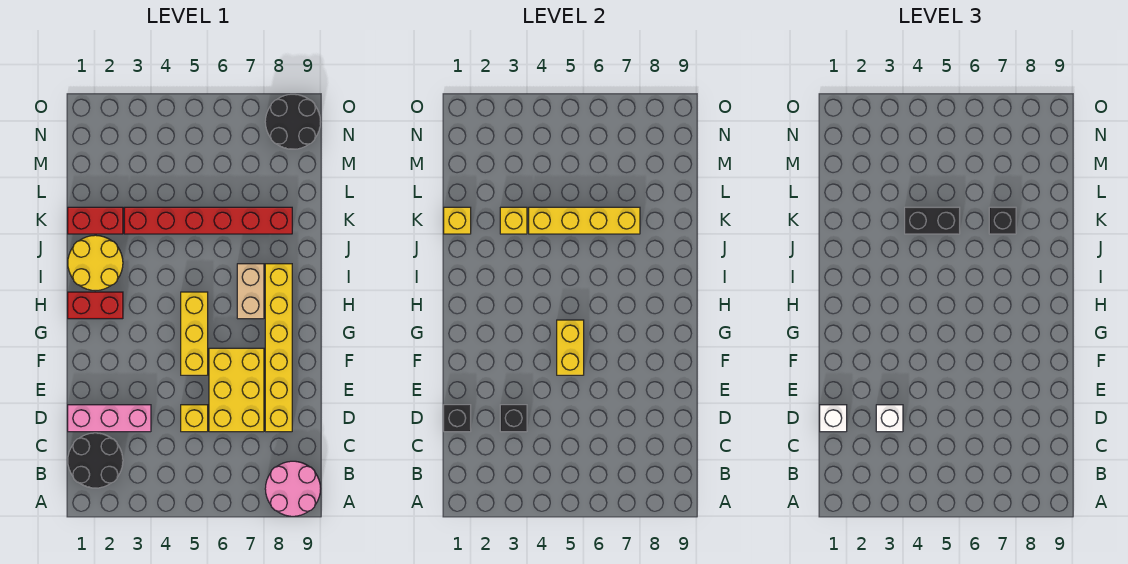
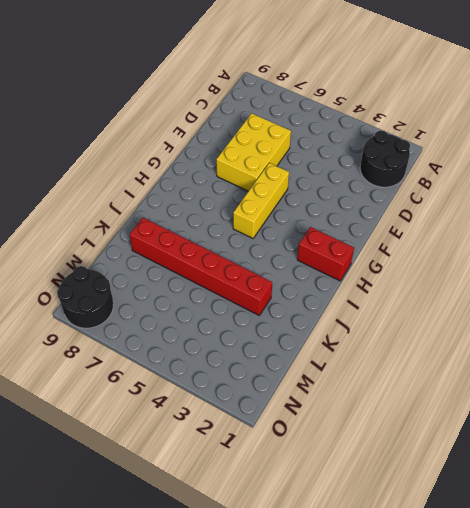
none -> pink round brick A8:B9 level 1
none -> pink brick D1:D3 level 1
none -> yellow brick D5 level 1

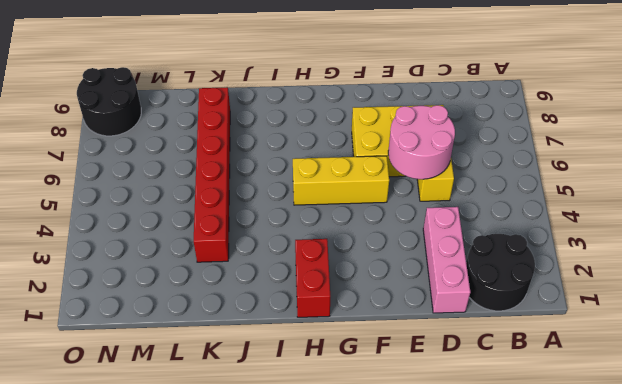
pink round brick D5:E6 level 2 -> pink round brick A8:B9 level 1
none -> yellow brick D8:I8 level 1
none -> tan brick H7:I7 level 1
none -> yellow round brick I1:J2 level 1

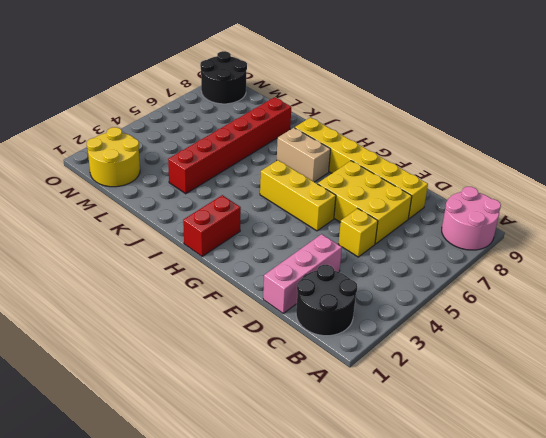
yellow round brick M1:N2 level 1 -> yellow round brick I1:J2 level 1
none -> red brick K1:K2 level 1
none -> black brick D1 level 2
none -> black brick D3 level 2

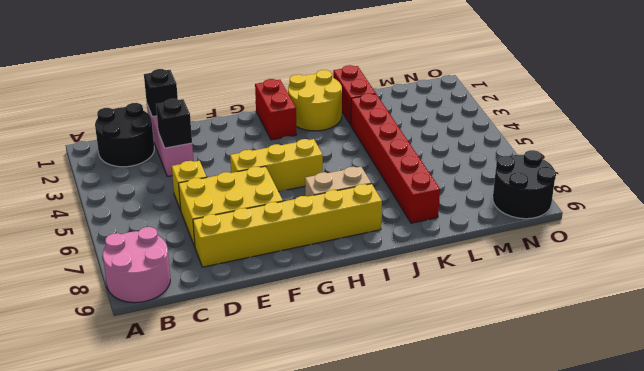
none -> yellow brick F5:G5 level 2
none -> yellow brick K1 level 2
none -> yellow brick K3 level 2

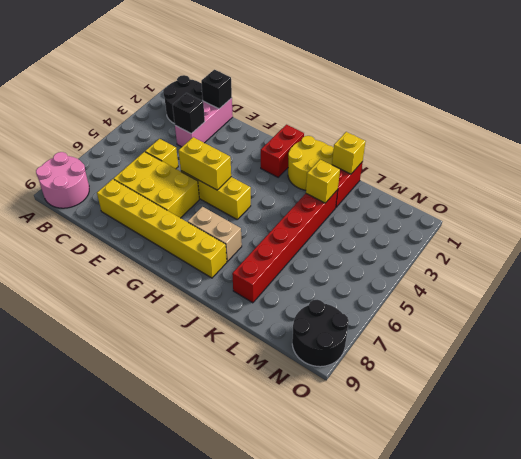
none -> yellow brick K4:K7 level 2
none -> white brick D1 level 3
none -> white brick D3 level 3

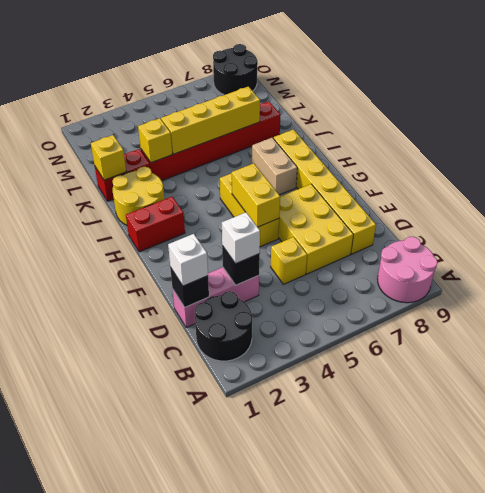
none -> black brick K4:K5 level 3
none -> black brick K7 level 3

